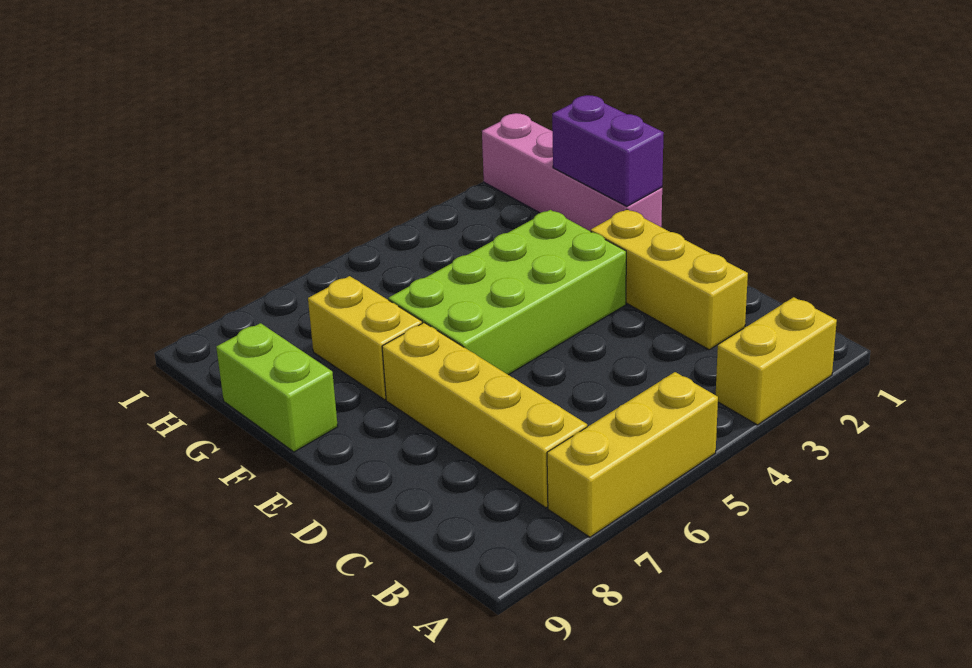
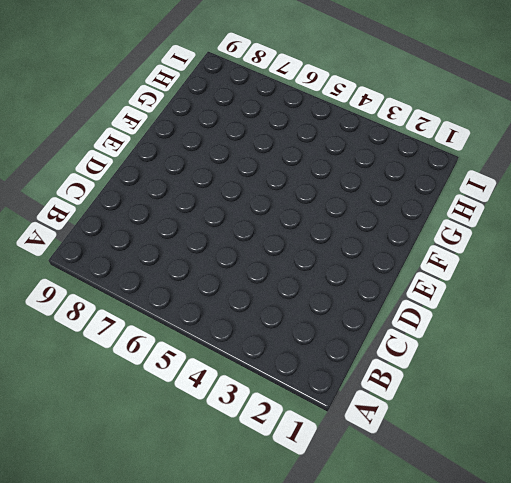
none -> yellow brick A2:A3 level 1
none -> yellow brick A5:A7 level 1

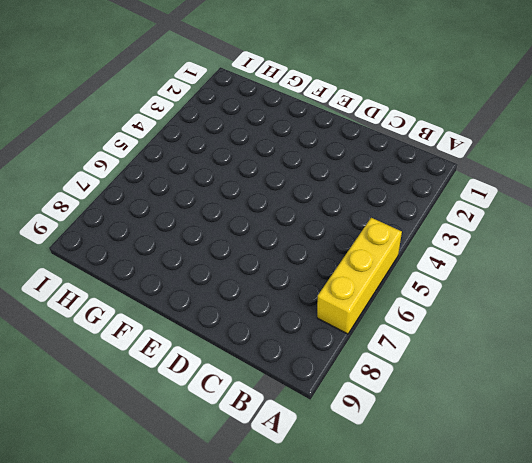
none -> yellow brick A2:A3 level 1
none -> yellow brick B7:E7 level 1

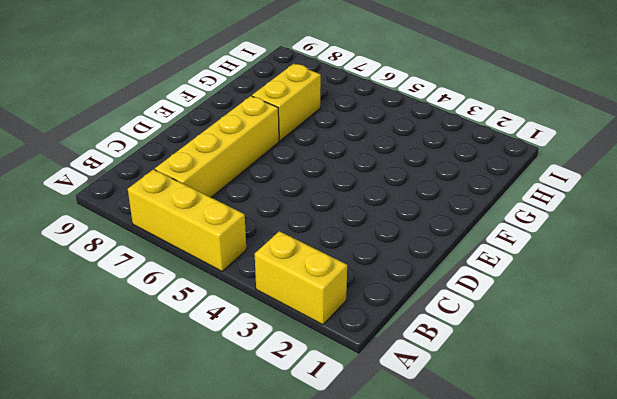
none -> yellow brick C2:E2 level 1
none -> lime brick E3:F6 level 1

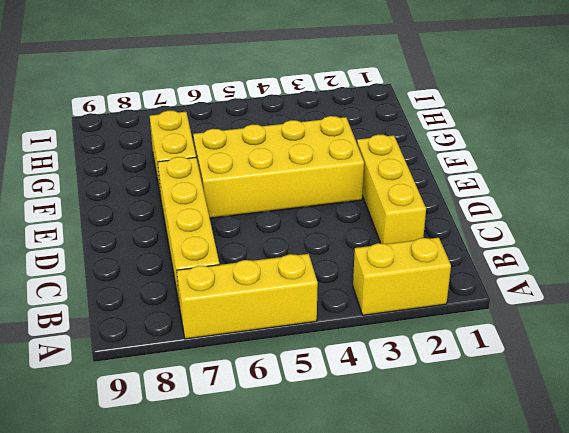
yellow brick E3:F6 level 1 -> lime brick E3:F6 level 1
none -> pink brick F1:I1 level 1
none -> lime brick F9:G9 level 1

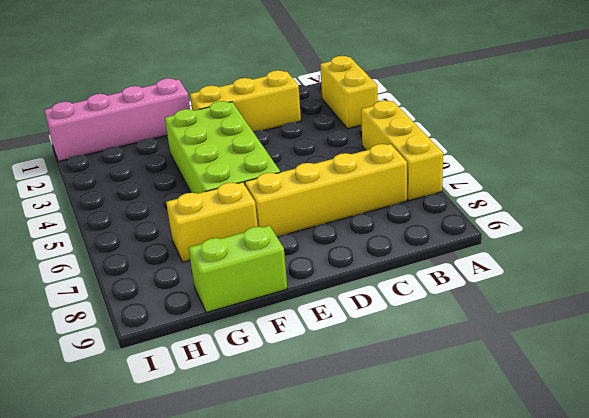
none -> purple brick F1:G1 level 2

